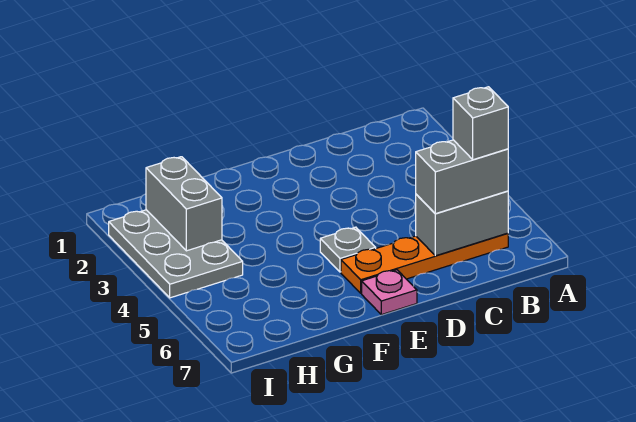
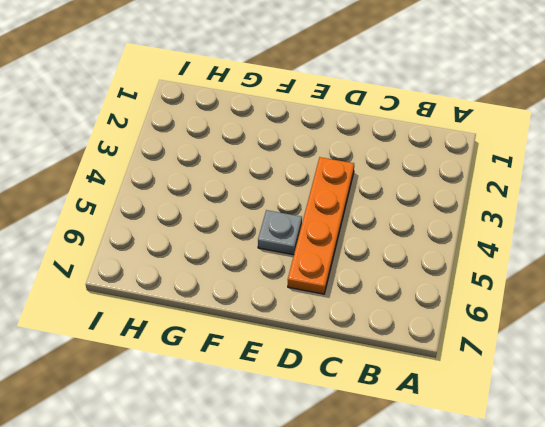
orange plate D3:D6 level 1 -> orange plate B6:E6 level 1
none -> pink plate E7 level 1
none -> grey plate H2:I4 level 1

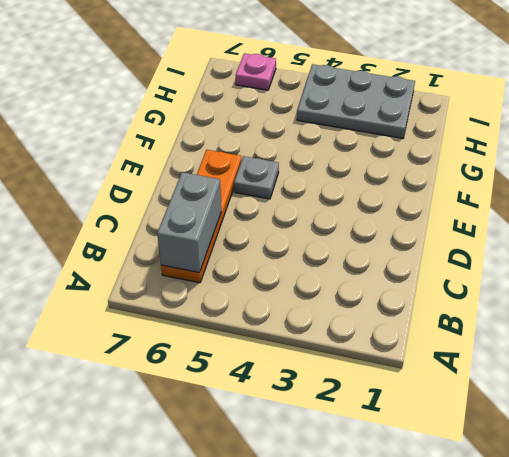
pink plate I6 level 1 -> pink plate E7 level 1
none -> grey brick H2:H3 level 2
none -> grey brick B6:C6 level 3

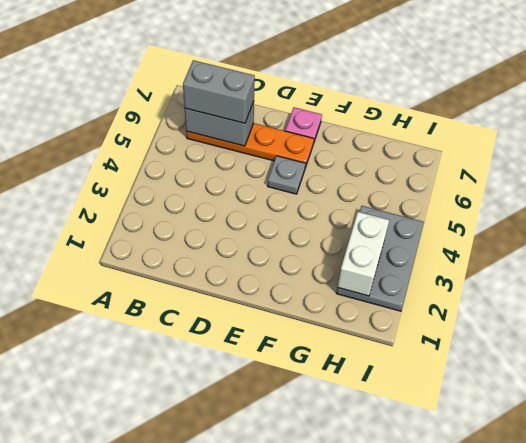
white brick H2:H3 level 2 -> grey brick H2:H3 level 2
none -> grey brick B6 level 4

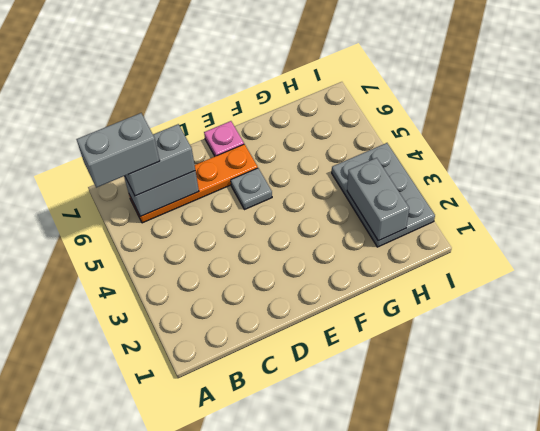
grey brick A6:B6 level 4 -> grey brick B6 level 4

